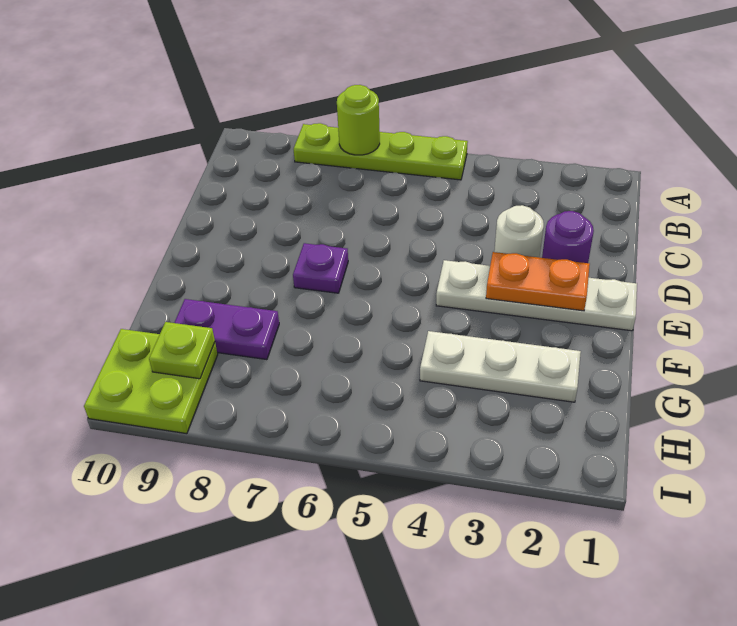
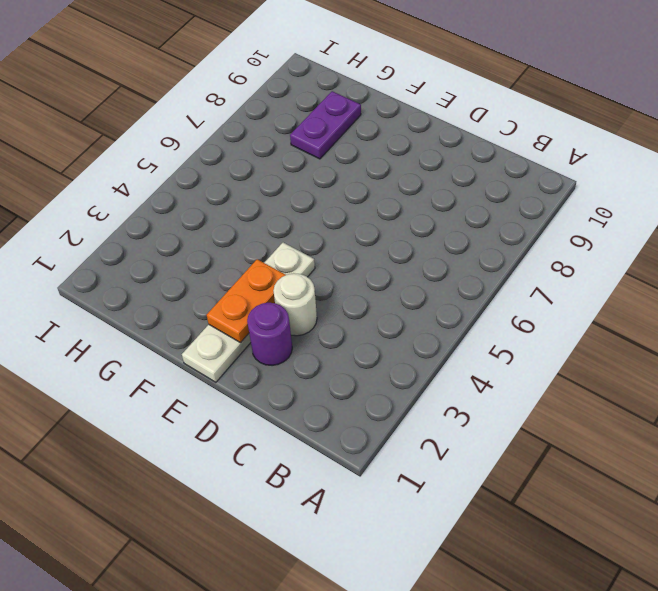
none -> lime plate A5:A8 level 1
none -> purple plate E7 level 1

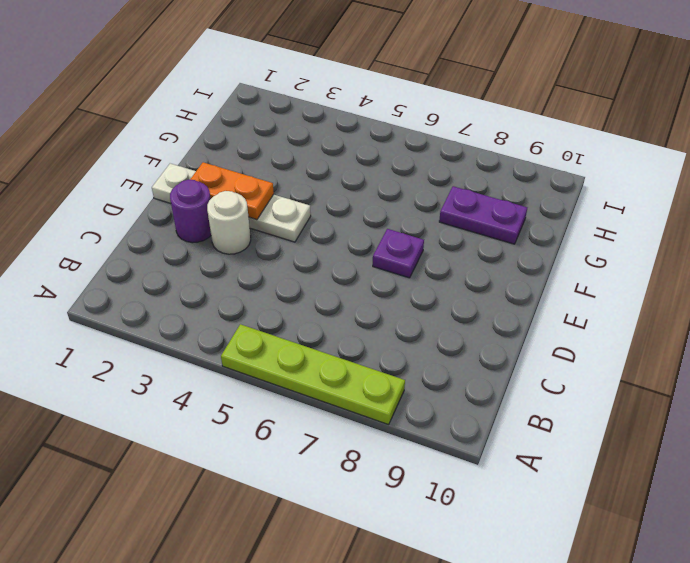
none -> white plate G2:G4 level 1
none -> lime plate H9:I10 level 1

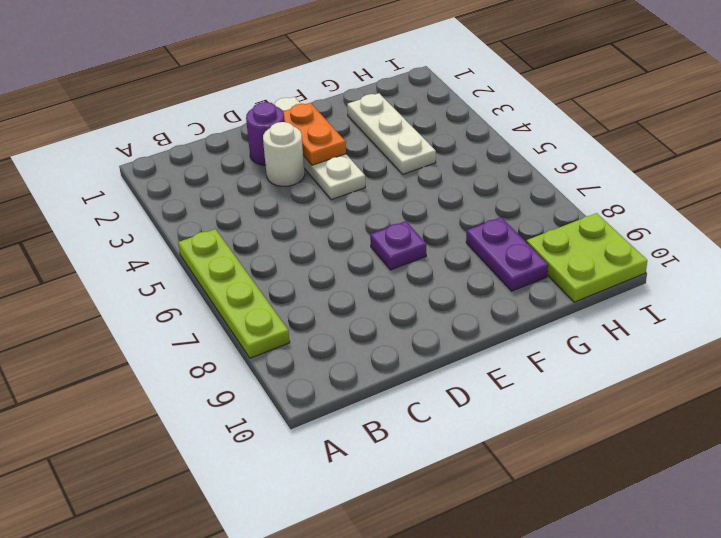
none -> lime round brick A7 level 2
none -> lime plate H9 level 2

